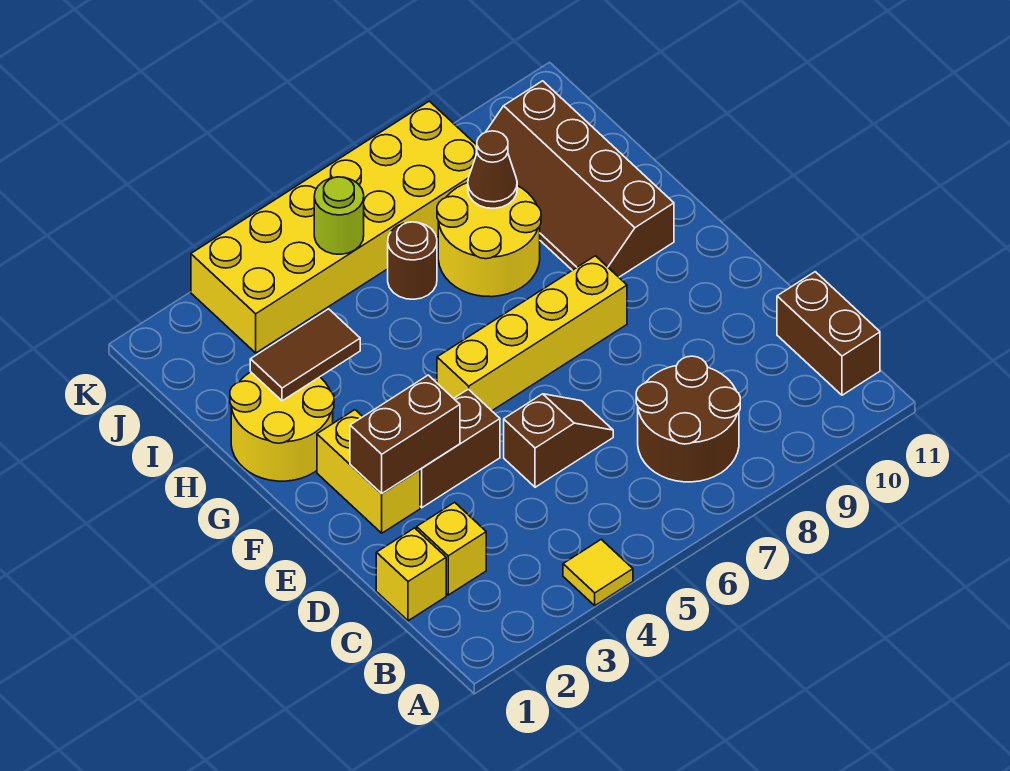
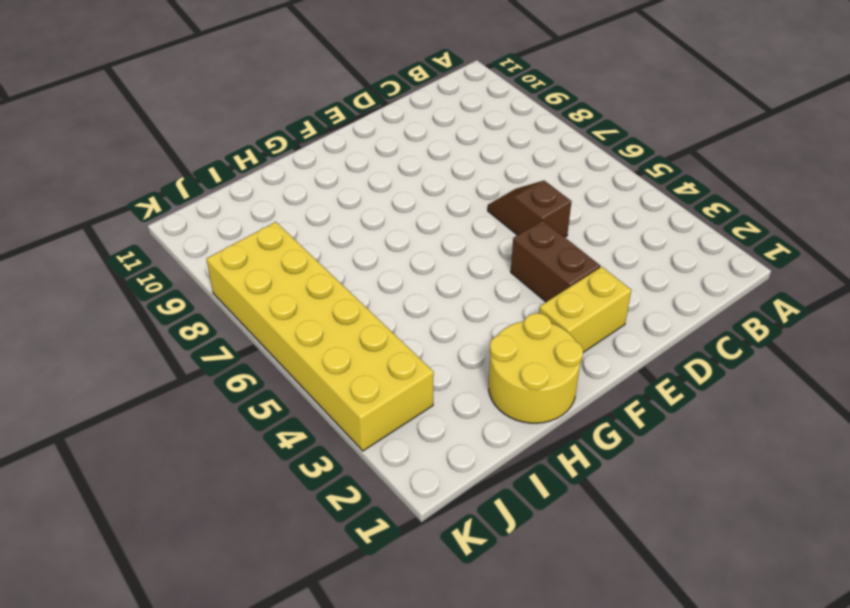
none -> yellow tile A4 level 1
none -> brown round brick B7:C8 level 1
none -> brown brick B11:C11 level 1

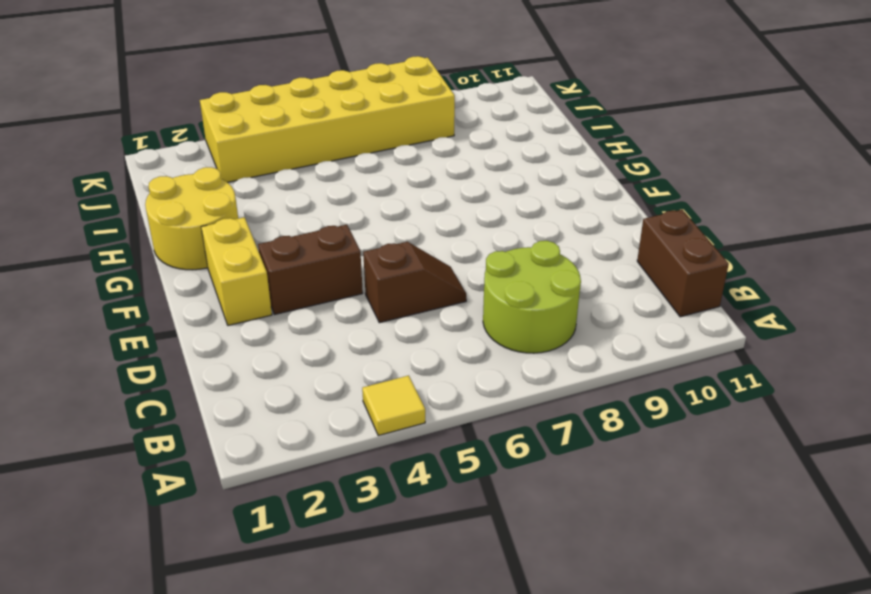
lime round brick B7:C8 level 1 -> brown round brick B7:C8 level 1
none -> yellow brick C1 level 1
none -> yellow brick C2 level 1
none -> yellow brick F5:F8 level 1

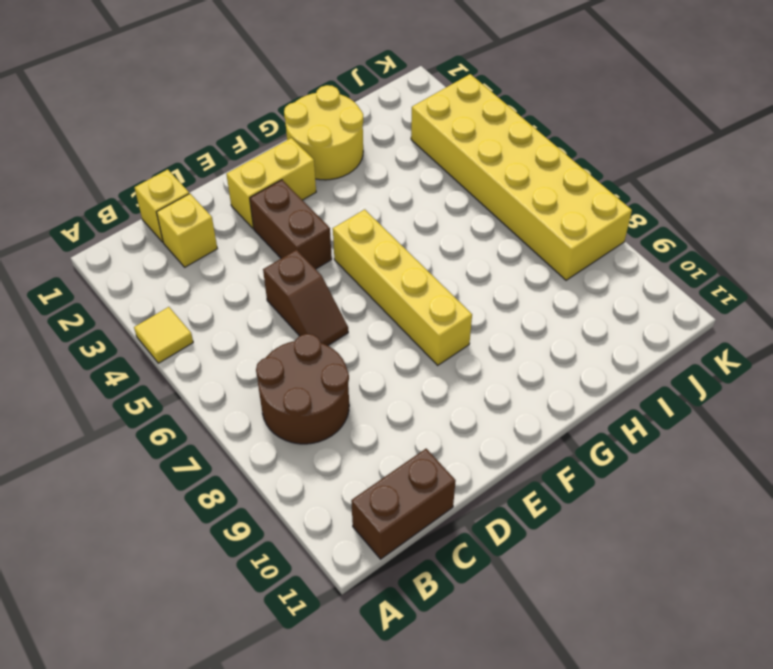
none -> brown slope G9:J10 level 1 top 10
none -> yellow round brick H7:I8 level 1
none -> brown round brick I6 level 1

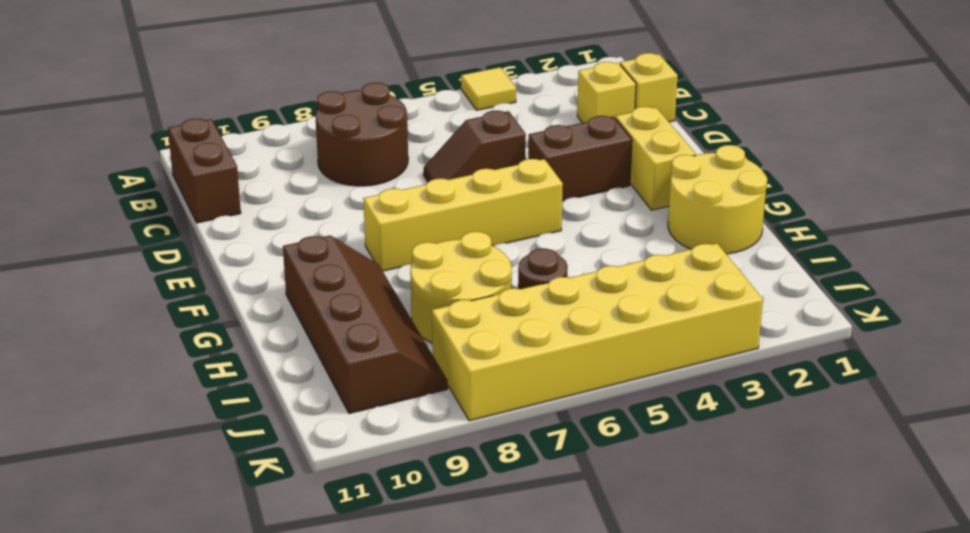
none -> brown brick E2:E3 level 2
none -> brown tile H2:H3 level 2
none -> brown cone I8 level 2

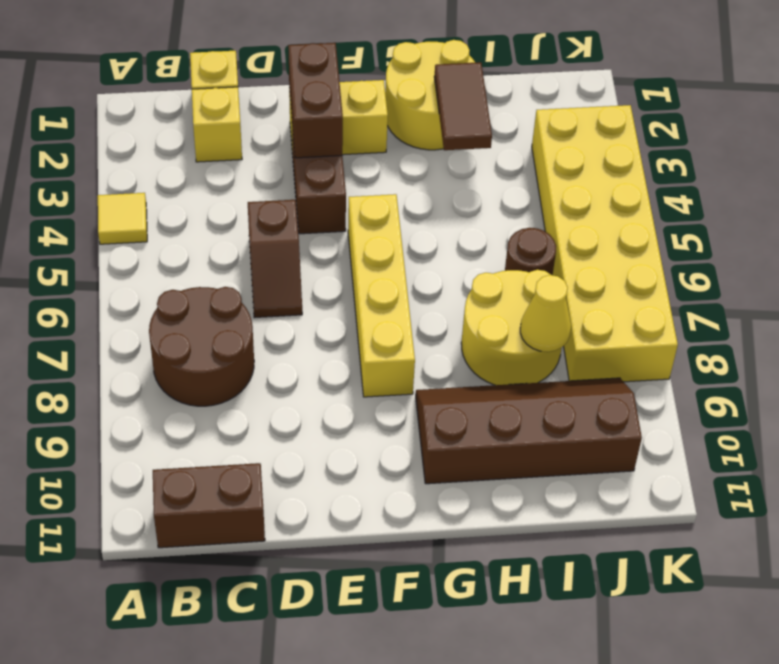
yellow cone I8 level 2 -> brown cone I8 level 2
none -> lime round brick J5 level 2

